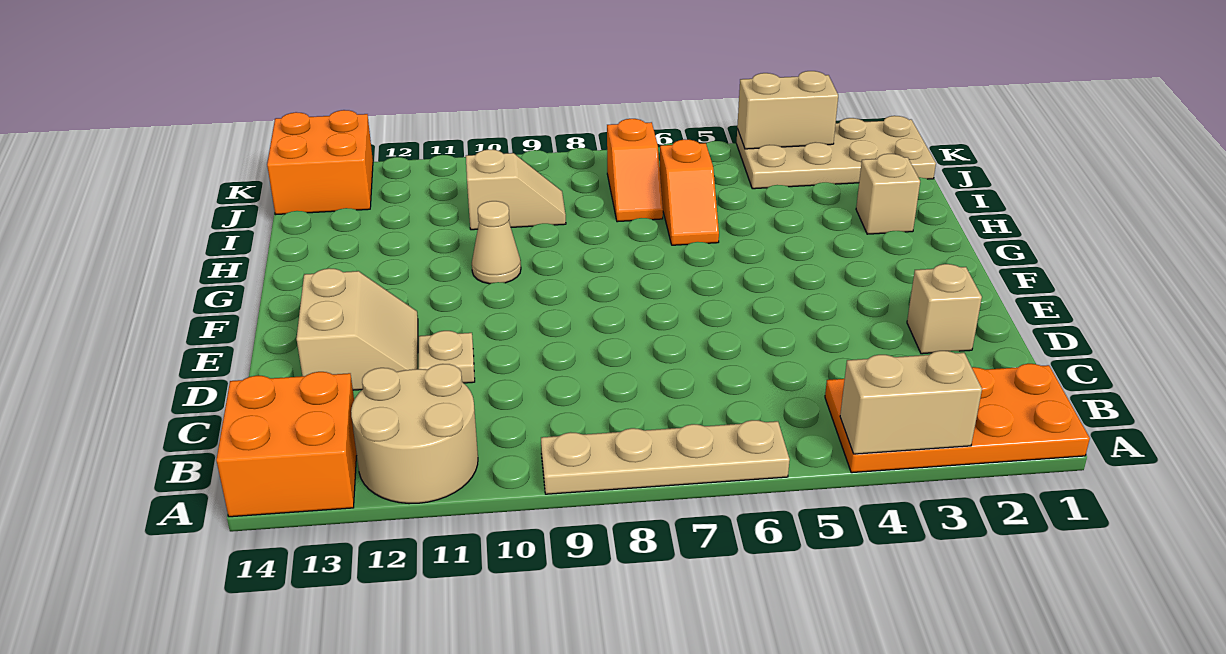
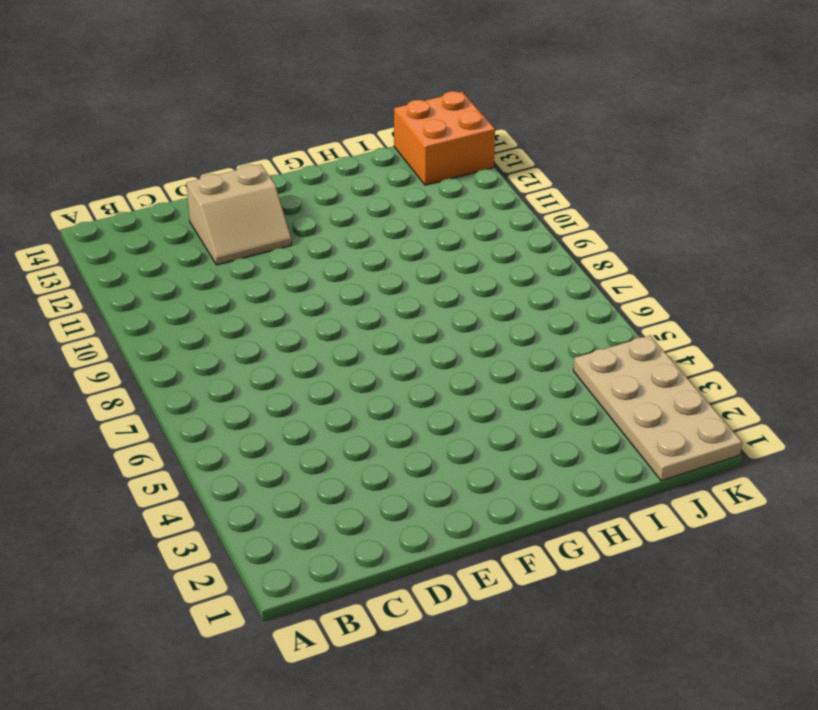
none -> orange plate A1:B4 level 1
none -> tan plate A6:A9 level 1
none -> tan round brick A11:B12 level 1

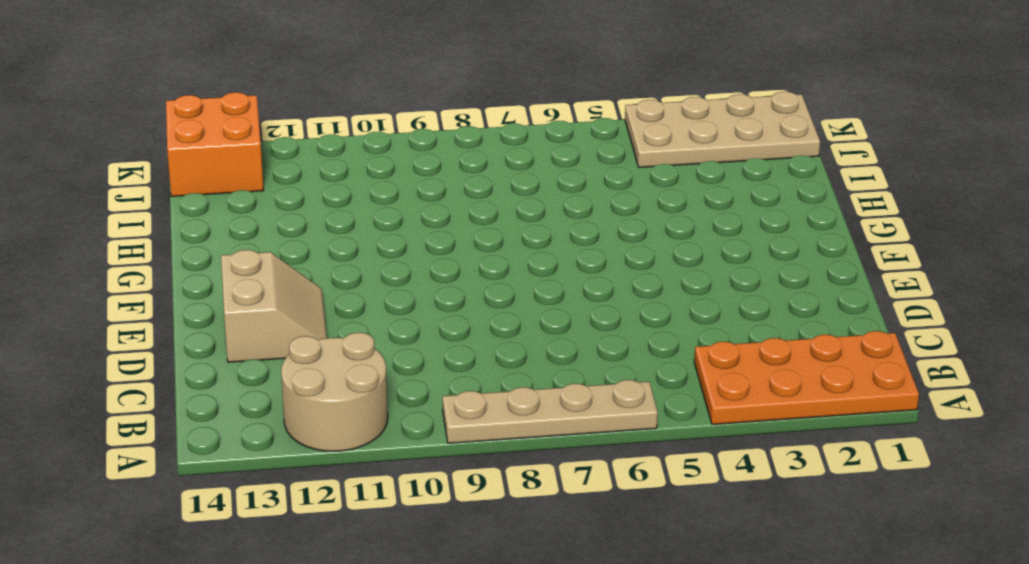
none -> orange brick A13:B14 level 1
none -> tan brick D2 level 1
none -> tan plate D11 level 1

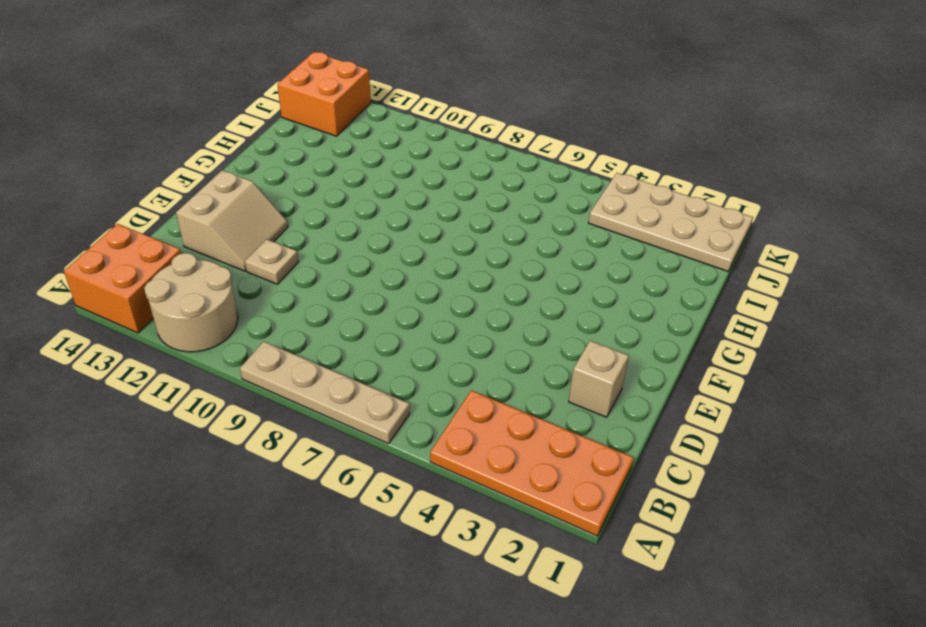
none -> tan cone G10 level 1
none -> tan brick H2 level 1
none -> orange slope H6:I6 level 1 top I

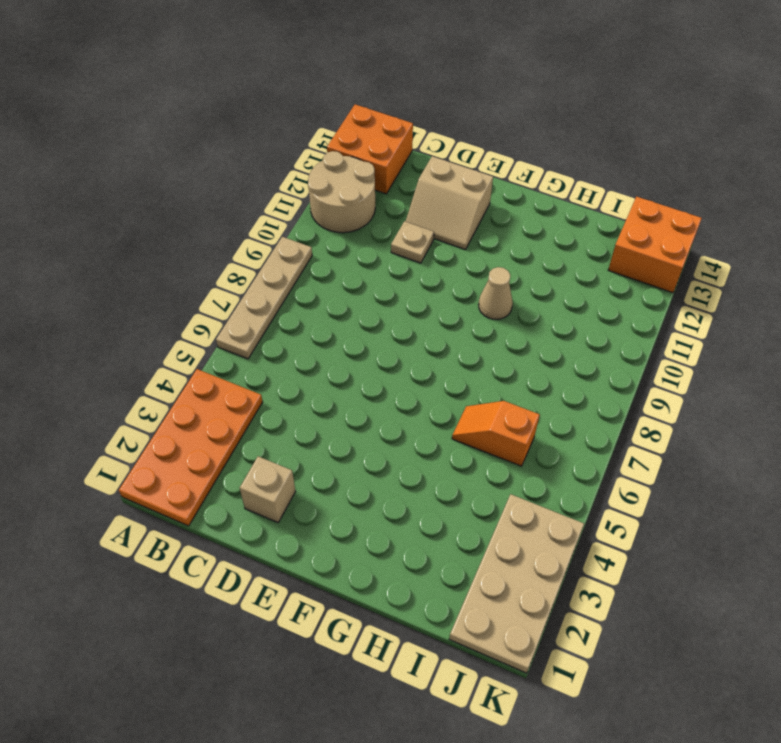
none -> tan brick H2 level 1
none -> orange slope I7:J7 level 1 top J
none -> tan slope I9:I10 level 1 top 10

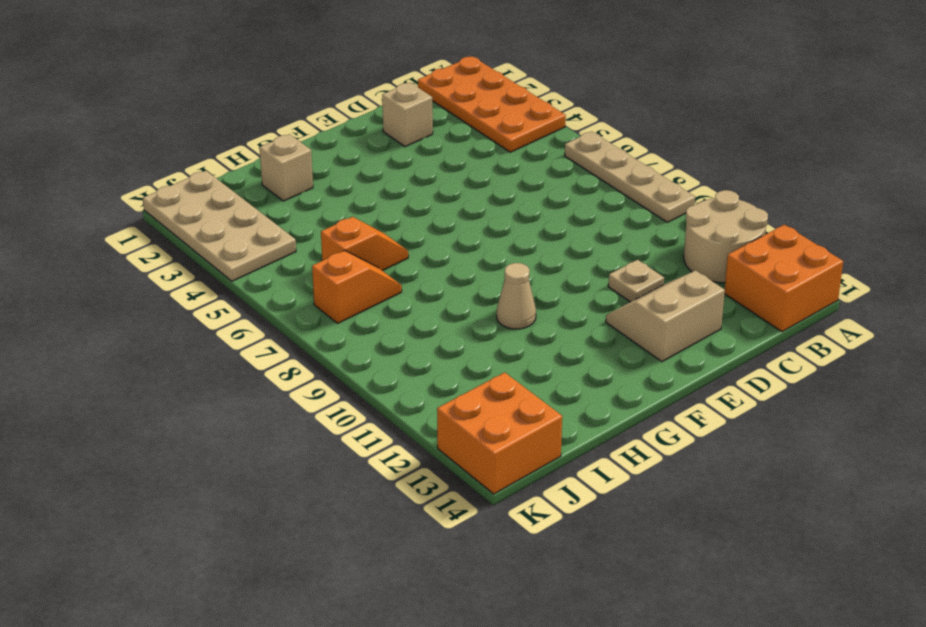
none -> tan slope I9:I10 level 1 top 10
none -> tan brick A3:A4 level 2
none -> tan brick K3:K4 level 2

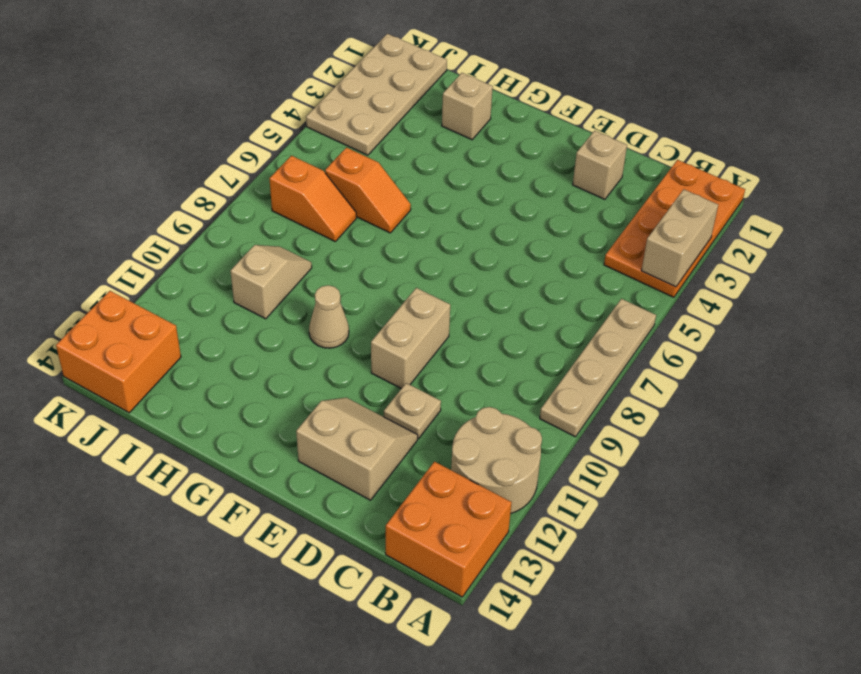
tan brick E9:E10 level 1 -> tan brick K3:K4 level 2

